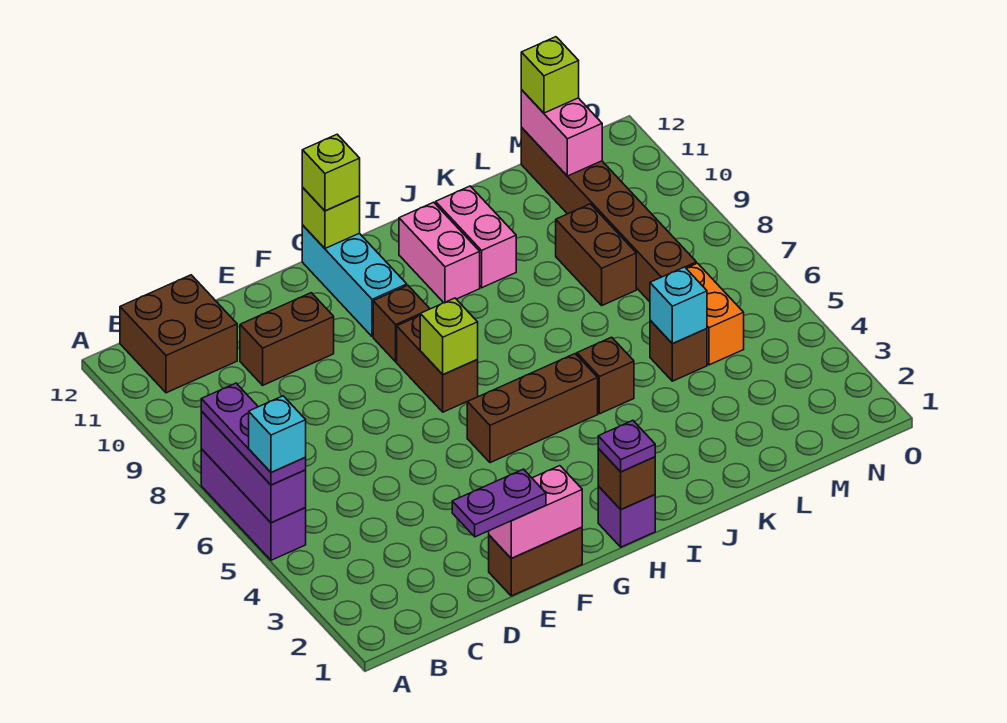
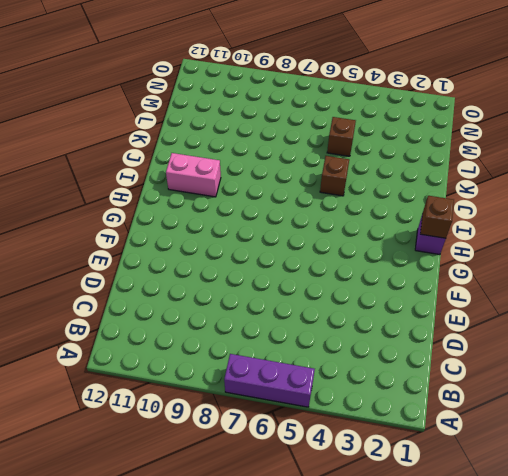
none -> brown brick B11:C12 level 1
none -> brown brick D10:E10 level 1
none -> brown brick E1:F1 level 1

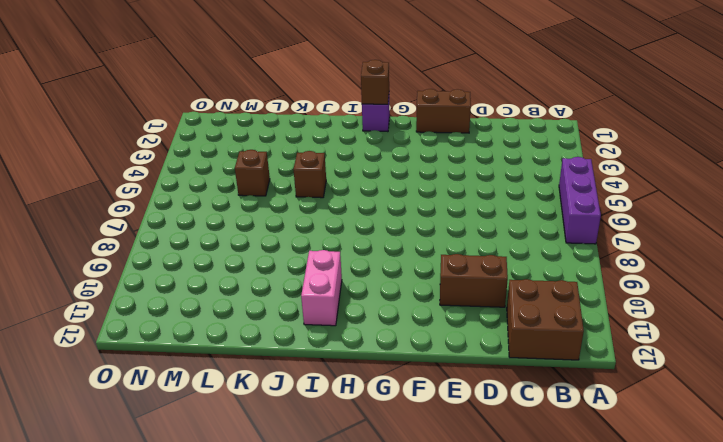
none -> brown brick G5:I5 level 1
none -> brown brick G7:G8 level 1
none -> brown brick G9 level 1

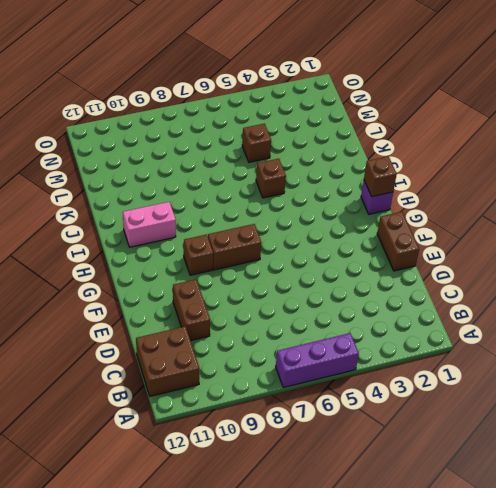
none -> brown brick G5:I5 level 1
none -> cyan brick G10:G12 level 1
none -> pink brick J10:J11 level 1

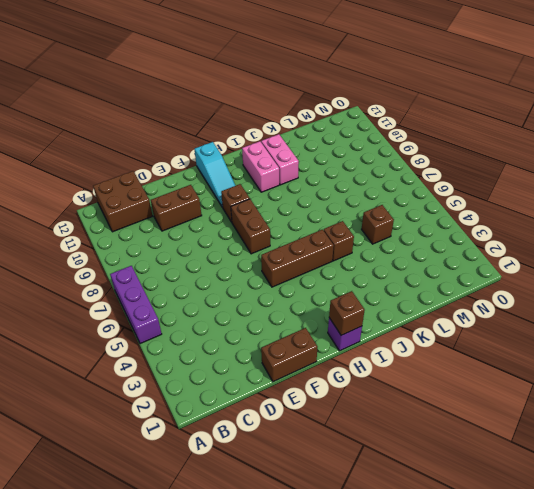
cyan slope G10:G12 level 1 top 12 -> cyan brick G10:G12 level 1
none -> brown brick L8:L9 level 1
none -> orange brick M5:M6 level 1
none -> brown brick M7:M12 level 1

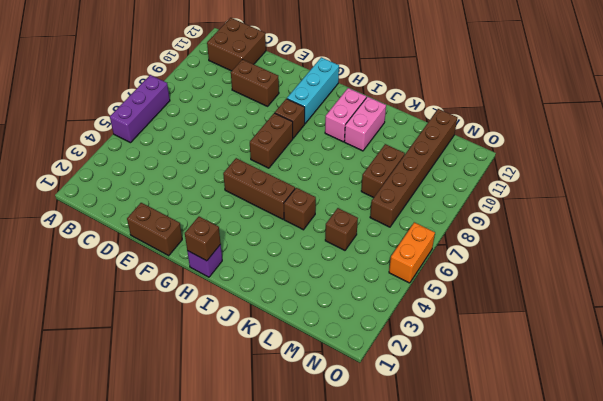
orange brick O5:O6 level 1 -> orange brick M5:M6 level 1
none -> purple brick A5:A7 level 2
none -> pink brick E1:F1 level 2
none -> lime brick G7 level 2

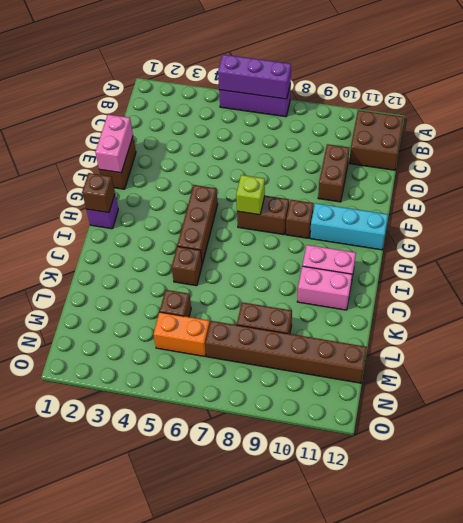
none -> lime brick G12 level 2
none -> cyan brick L5 level 2
none -> pink brick M11:M12 level 2

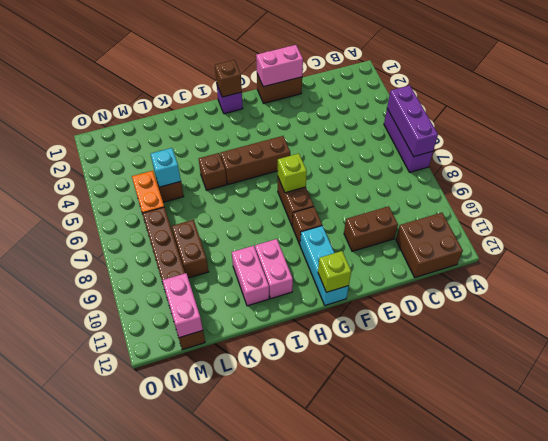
none -> purple plate A5:A7 level 3
none -> purple plate D1:E1 level 3
none -> lime brick G12 level 3

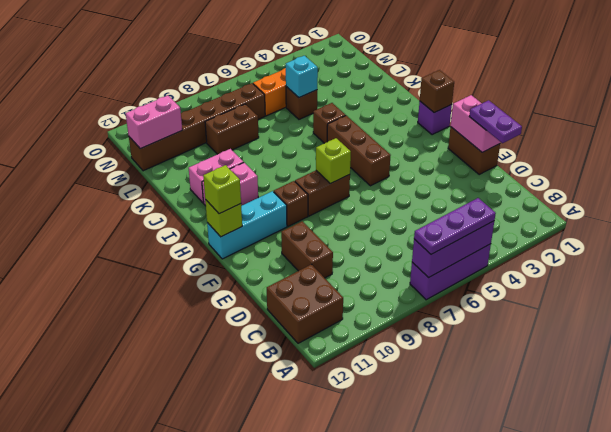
none -> purple plate H1 level 3
none -> lime brick M12 level 3
none -> cyan brick A5 level 4

